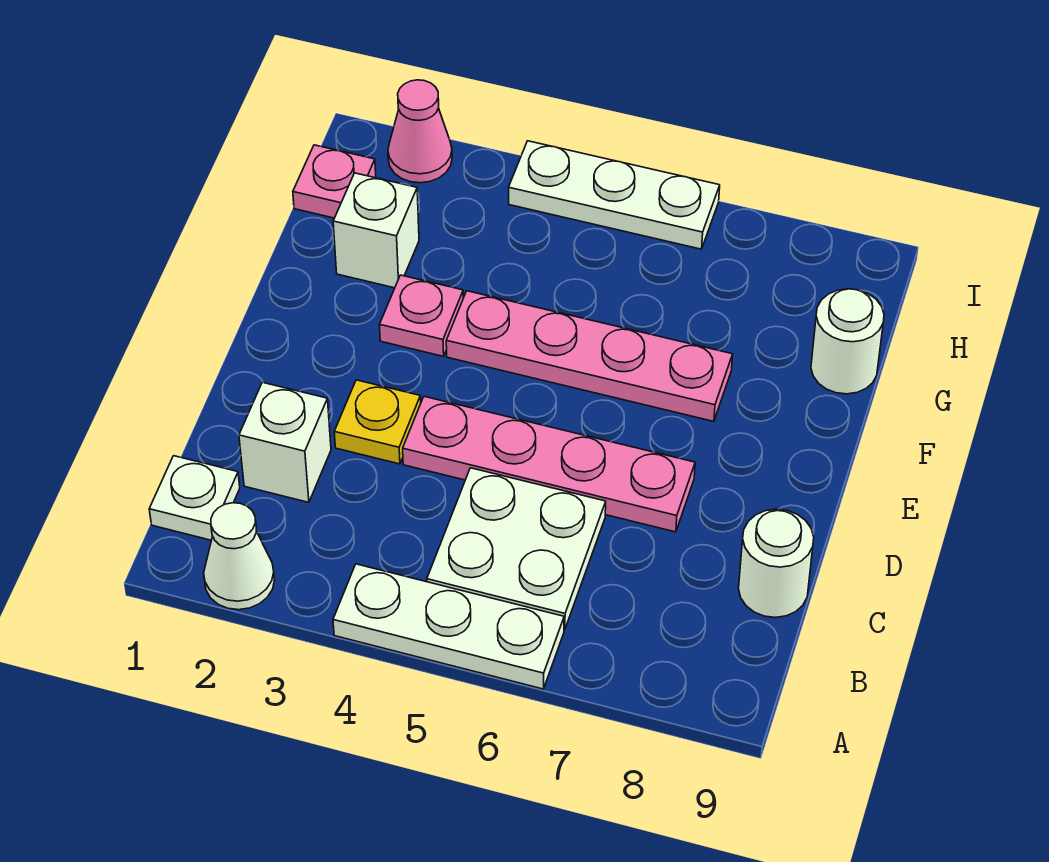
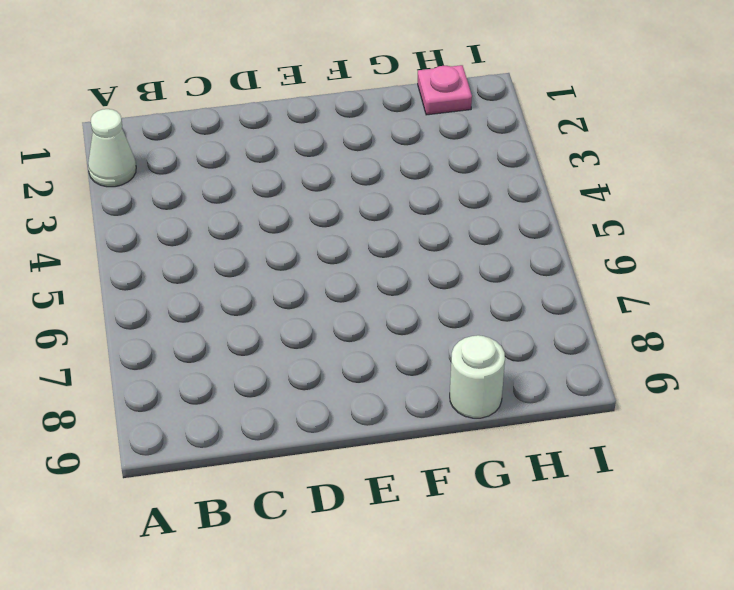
none -> white plate A4:A6 level 1
none -> white plate B1 level 1
none -> white plate B5:C6 level 1

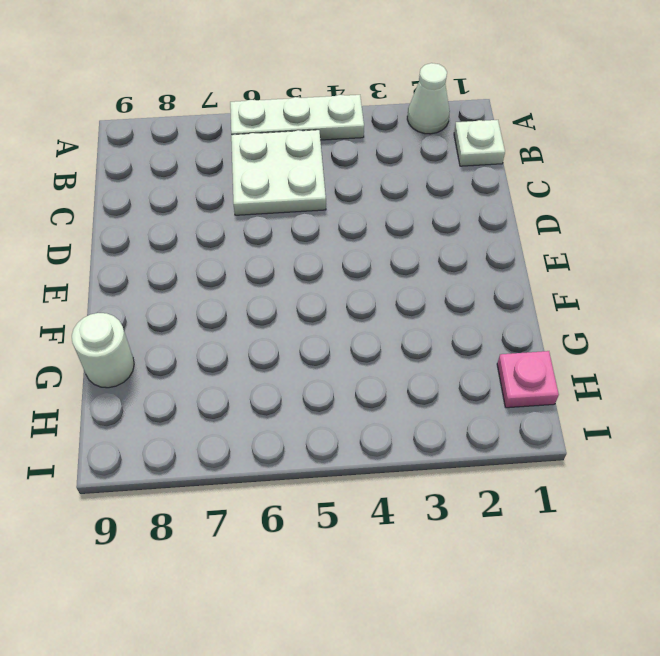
none -> white brick C2 level 1
none -> white round brick C9 level 1
none -> yellow plate D3 level 1

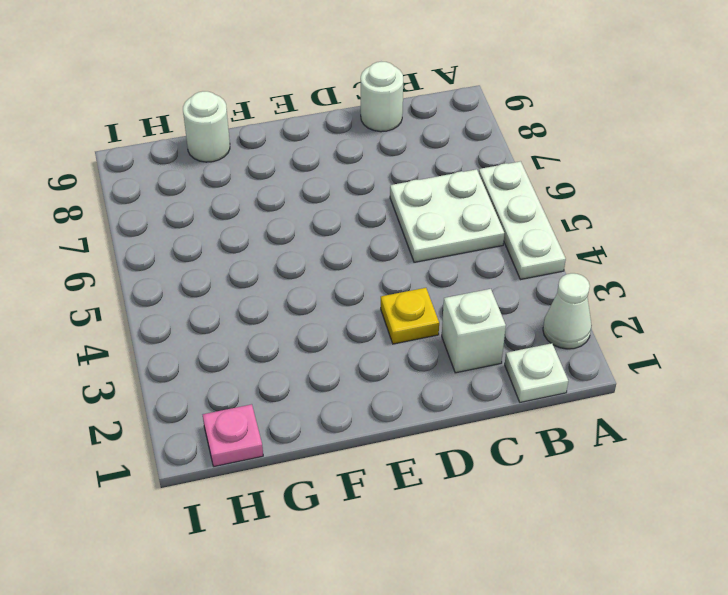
none -> pink plate D4:D7 level 1
none -> pink plate F3 level 1
none -> pink plate F4:F7 level 1

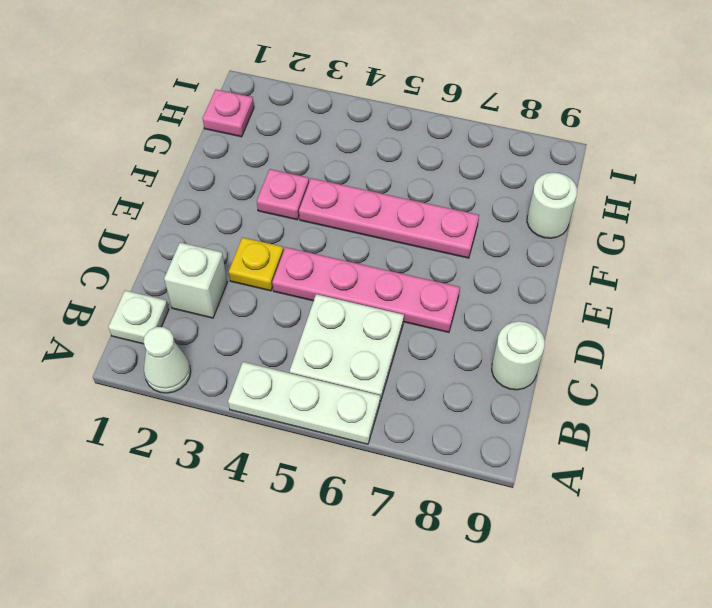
none -> white brick G2 level 1
none -> pink cone I2 level 1
none -> white plate I4:I6 level 1

